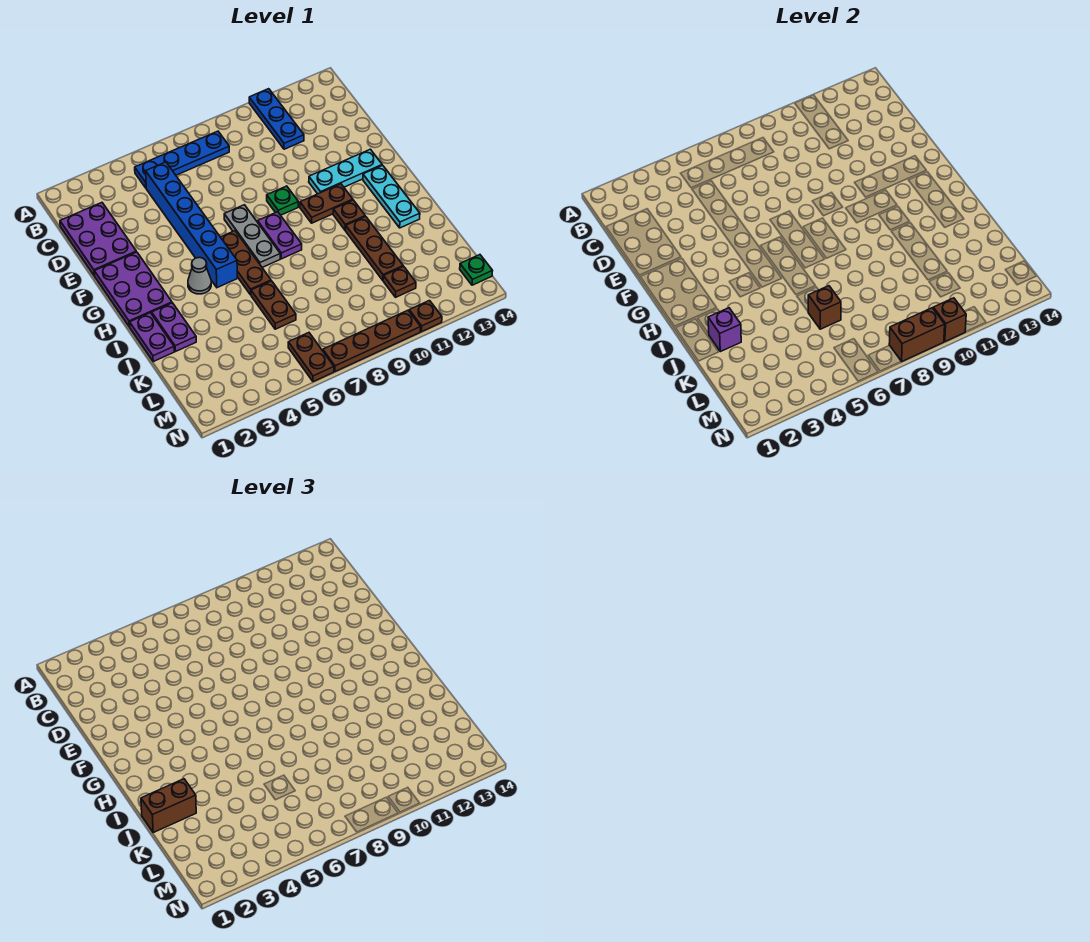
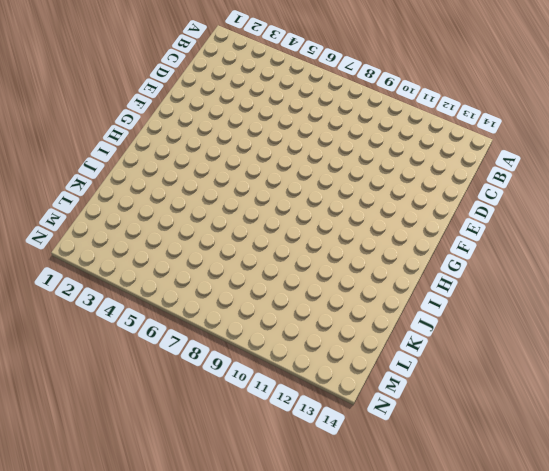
none -> blue plate A11:C11 level 1
none -> blue plate B5:B8 level 1
none -> purple plate C1:E2 level 1

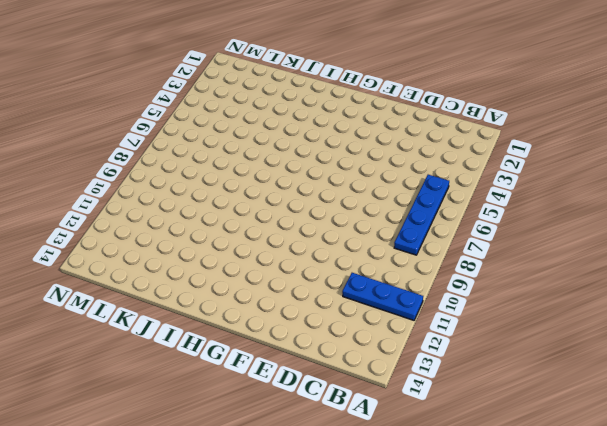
none -> purple plate C1:E2 level 1
none -> blue brick C5:H5 level 1
none -> purple plate F1:H2 level 1

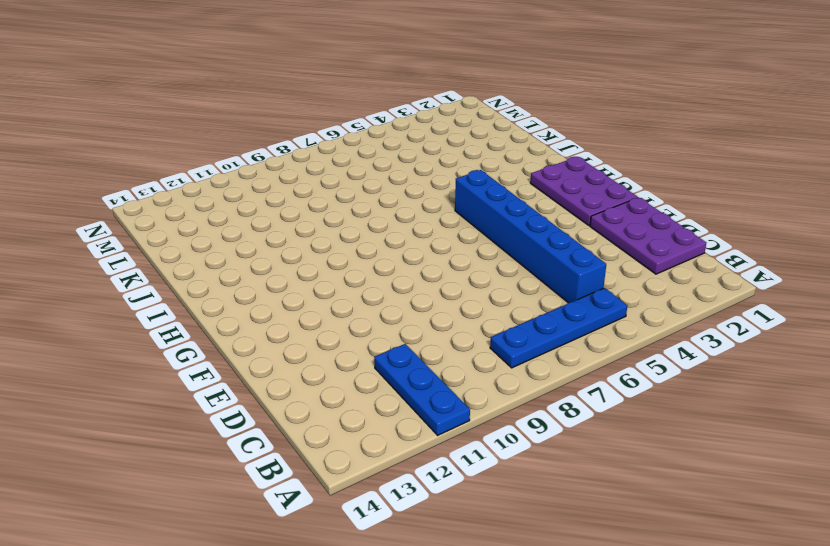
none -> grey plate F7:H7 level 1
none -> green plate F9 level 1
none -> cyan plate F11:F13 level 1

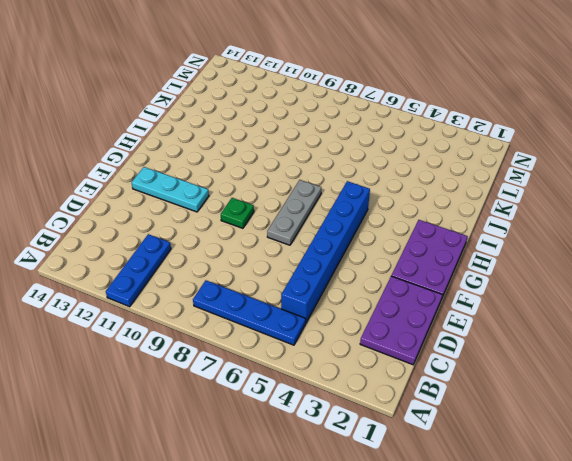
none -> brown plate G6:I6 level 1
none -> purple plate G8:H8 level 1
none -> brown plate G10:G11 level 1

